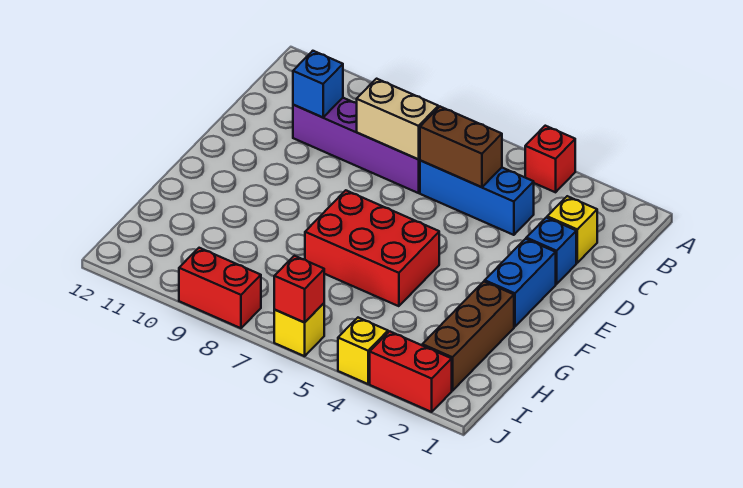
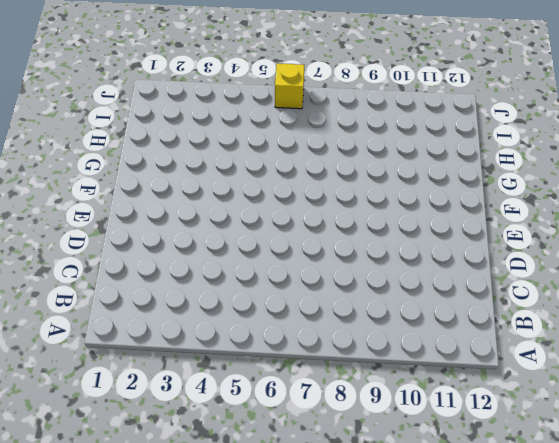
none -> red brick A4 level 1
none -> yellow brick C2 level 1
none -> blue brick C4:C6 level 1

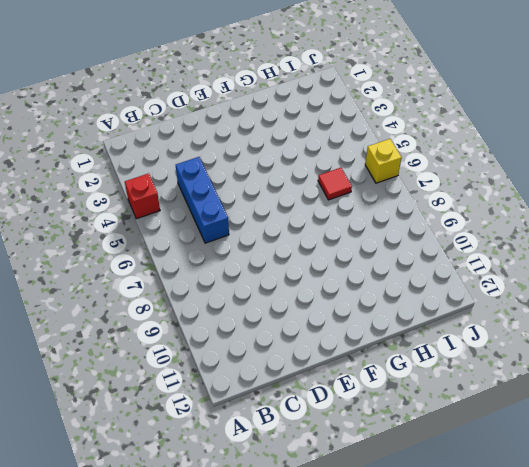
red tile H6 level 1 -> none
none -> yellow brick C2 level 1
none -> purple brick C7:C10 level 1
none -> blue brick D2 level 1

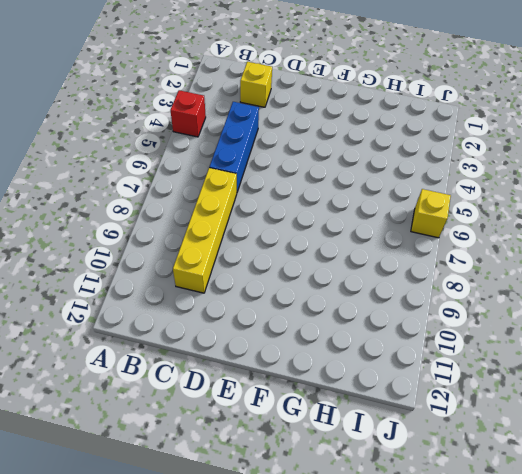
yellow brick C7:C10 level 1 -> purple brick C7:C10 level 1
none -> blue brick D2 level 1
none -> blue brick E2:F2 level 1
none -> red brick F5:G7 level 1

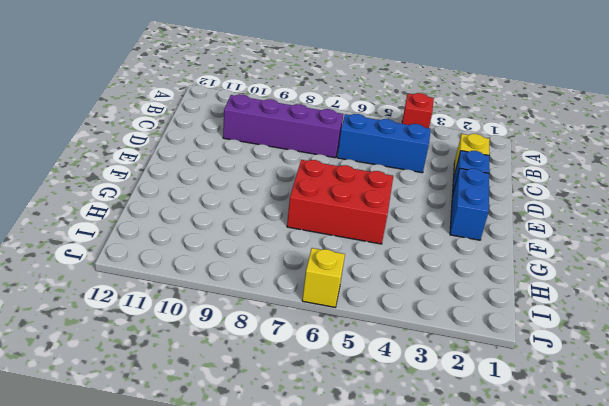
none -> brown brick G2:I2 level 1
none -> red brick J2:J3 level 1
none -> yellow brick J4 level 1

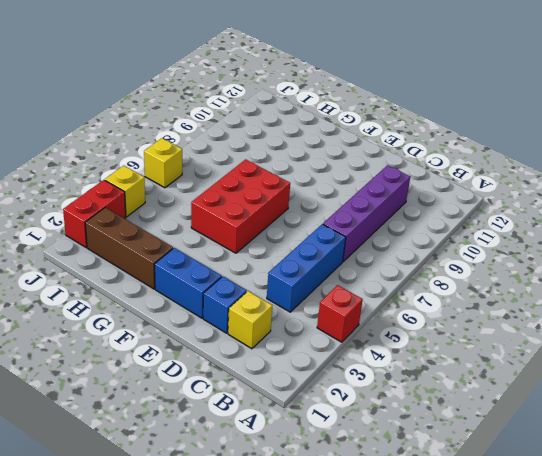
none -> red brick J8:J9 level 1
none -> brown brick C5:C6 level 2
none -> tan brick C7:C8 level 2

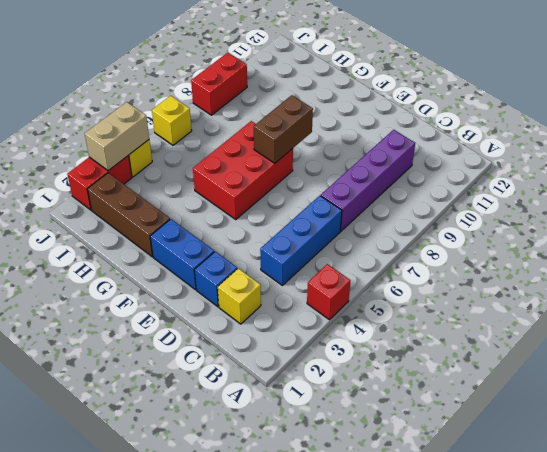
brown brick F7:F8 level 2 -> brown brick C5:C6 level 2
tan brick J3:J4 level 2 -> tan brick C7:C8 level 2
none -> blue brick C10 level 2
none -> red brick J6 level 2

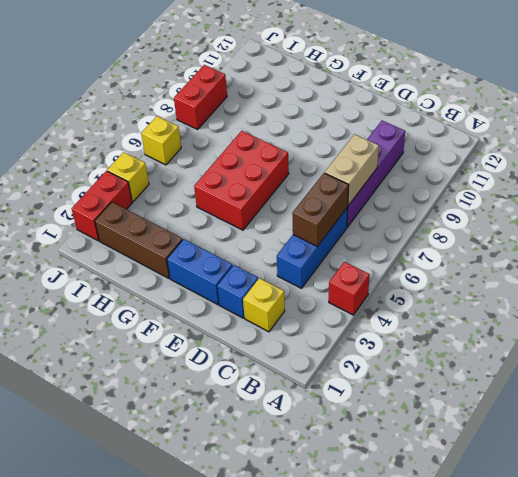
none -> blue brick C10 level 2
none -> red brick J6 level 2

